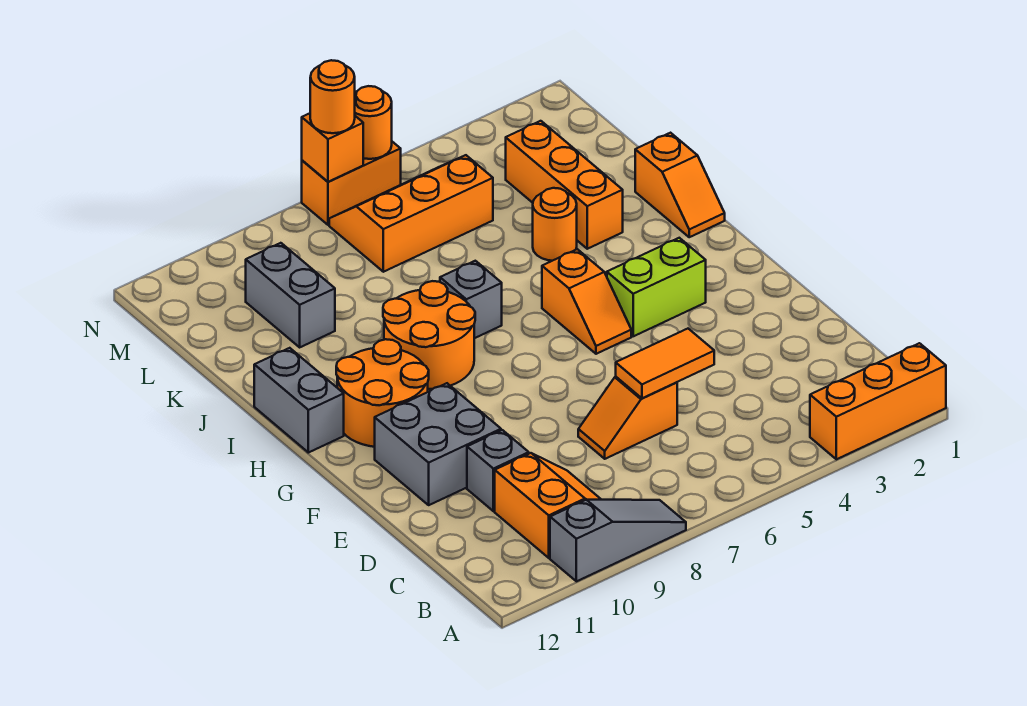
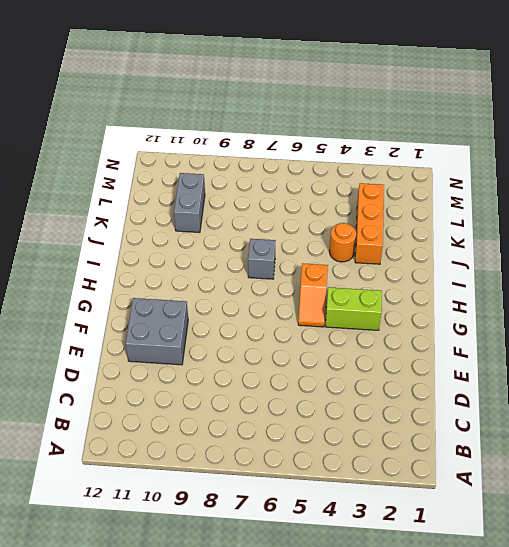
none -> orange brick A1:A3 level 1
none -> grey slope A8:A10 level 1 top 10
none -> orange slope B9:C10 level 1 top 10

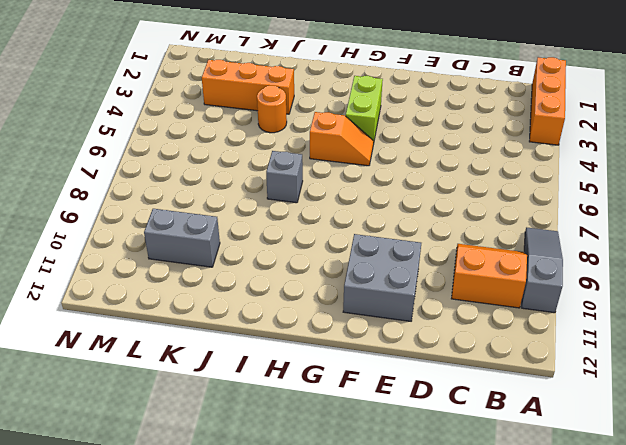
none -> orange slope D6:D7 level 1 top 6
none -> grey brick D10 level 1
none -> orange round brick G10:H11 level 1

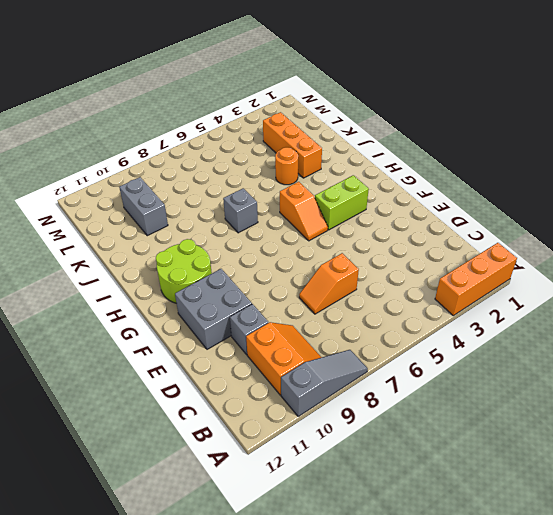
lime round brick G10:H11 level 1 -> orange round brick G10:H11 level 1
none -> orange round brick H8:I9 level 1
none -> grey brick H12:I12 level 1
none -> orange slope I1:J1 level 1 top J

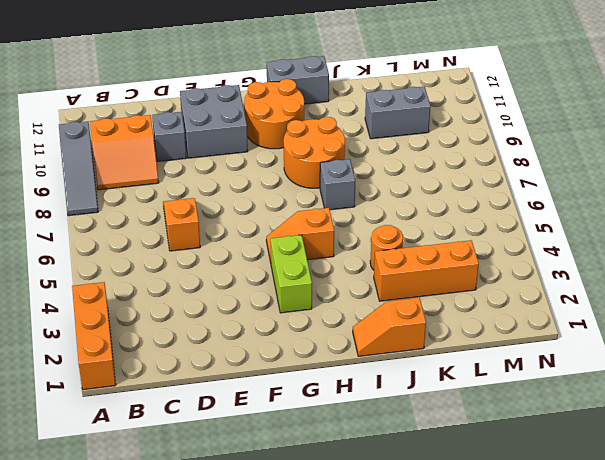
none -> orange slope L5:M7 level 1 top L
none -> orange brick N6:N7 level 1
none -> orange tile D5:D6 level 2

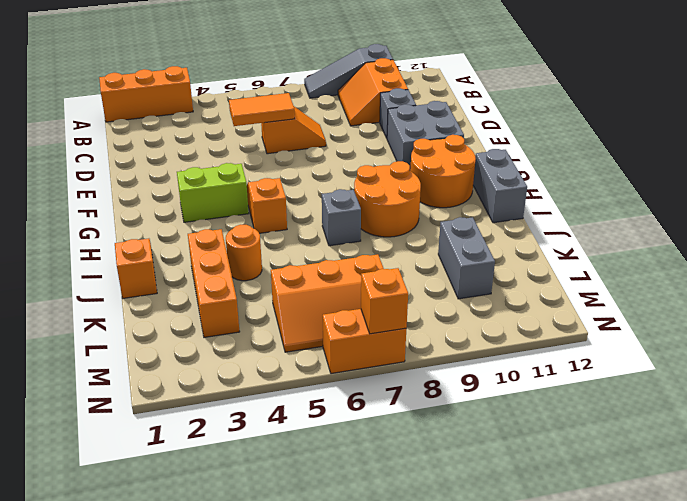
none -> orange round brick N6 level 2
none -> orange round brick N7 level 3

